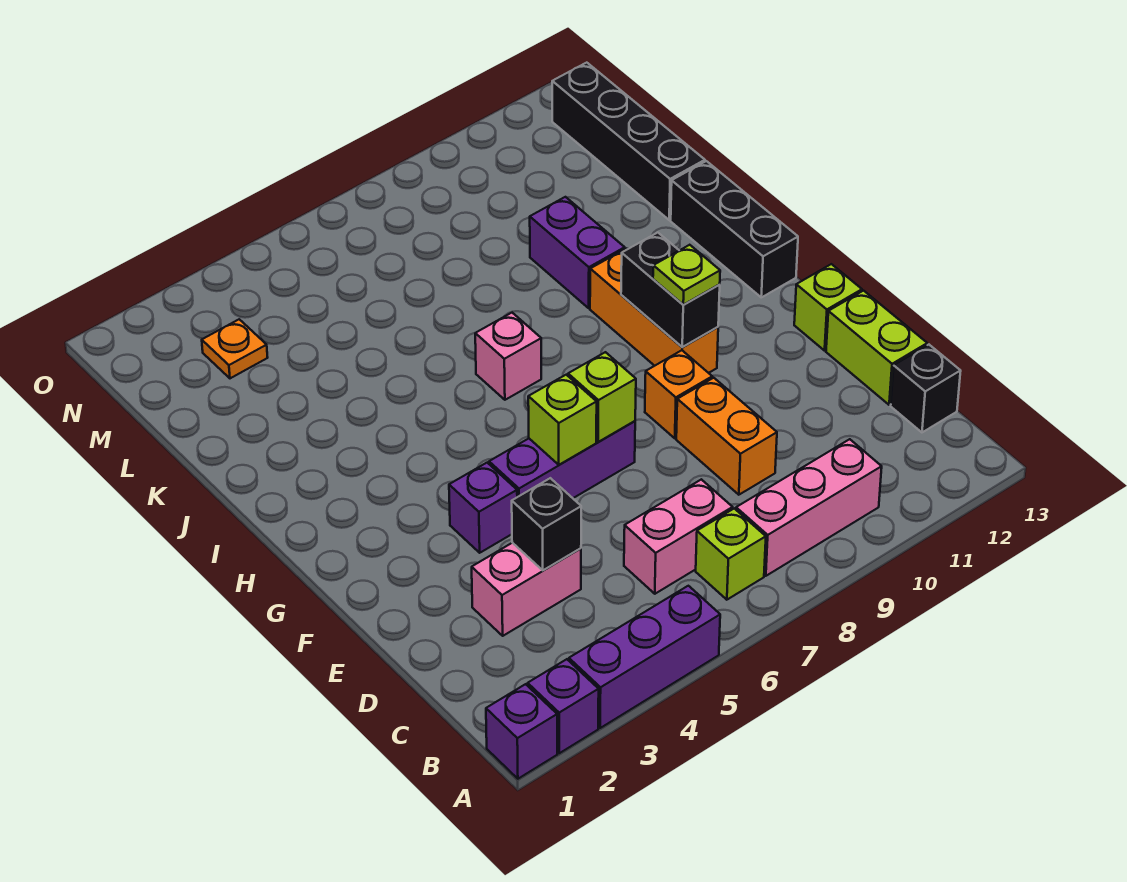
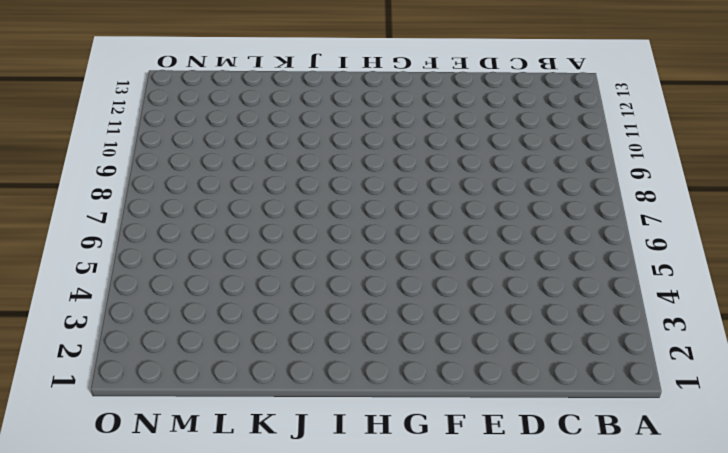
none -> purple brick A1 level 1
none -> purple brick A2 level 1
none -> purple brick A3:A5 level 1

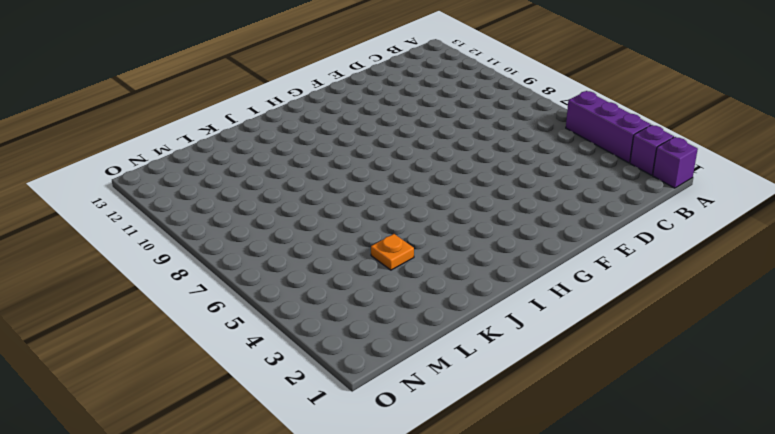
orange plate K4 level 1 -> orange plate M3 level 1
none -> lime brick B7 level 1
none -> pink brick B8:B10 level 1
none -> pink brick C6:C7 level 1

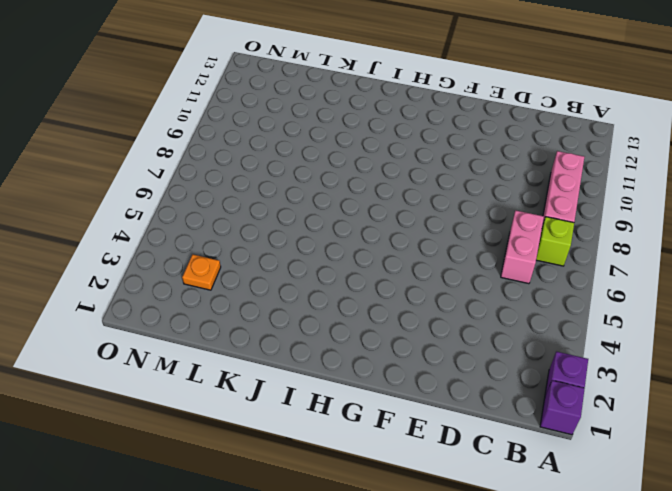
none -> purple brick A3:A5 level 1
none -> black brick C13 level 1
none -> pink brick D3:D4 level 1

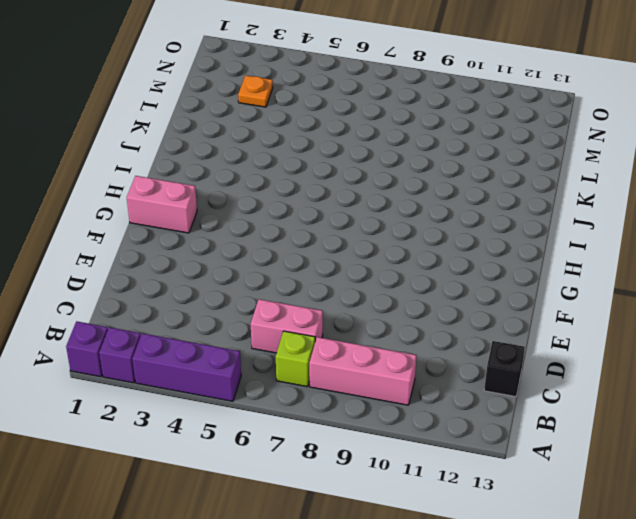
pink brick G1:G2 level 1 -> pink brick D3:D4 level 1
none -> orange brick D9:E9 level 1
none -> lime brick D13:E13 level 1
none -> purple brick F4 level 1

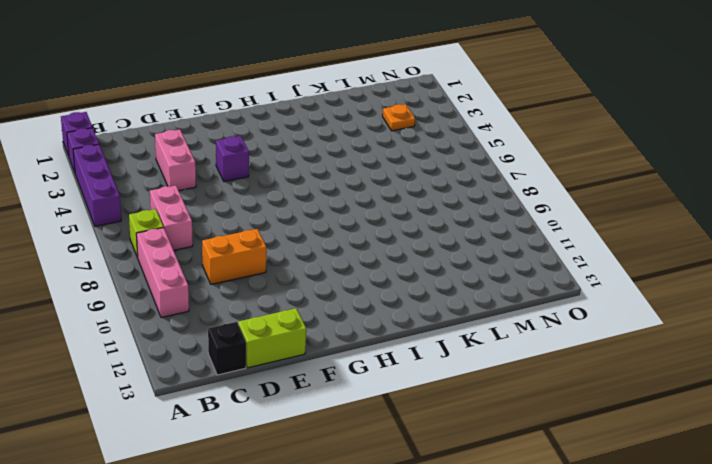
none -> purple brick F5:F7 level 1
none -> orange brick F9 level 1
none -> lime brick F13 level 1

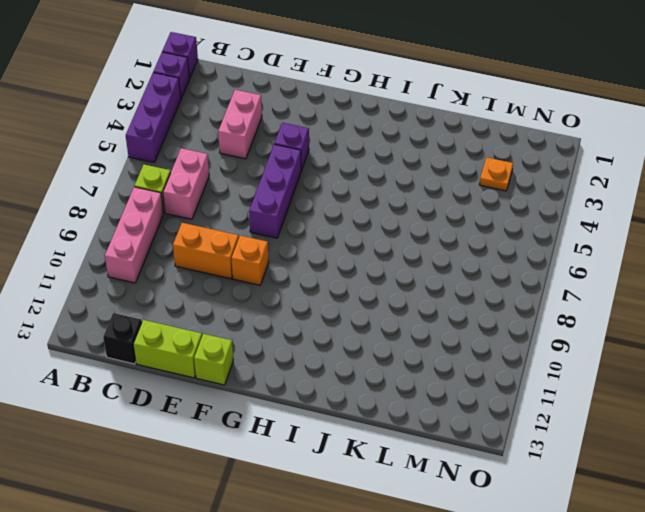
none -> orange brick G10:I10 level 1
none -> black brick H13:J13 level 1
none -> pink brick I7 level 1

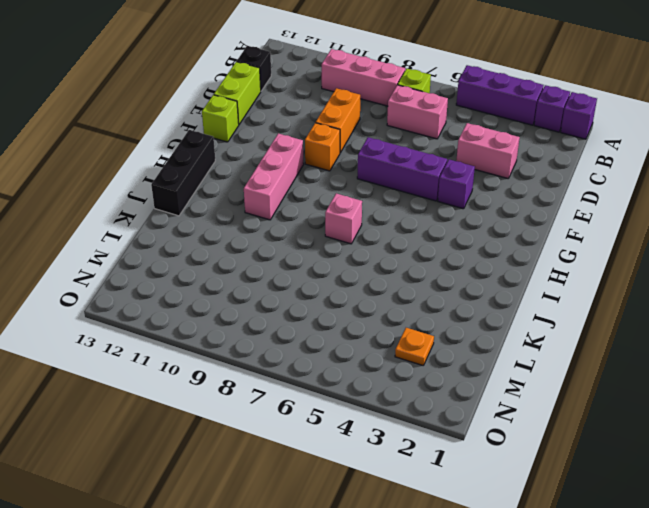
pink brick G10:I10 level 1 -> orange brick G10:I10 level 1
none -> purple brick J10:K10 level 1
none -> black brick K13:N13 level 1
none -> black brick D4 level 2

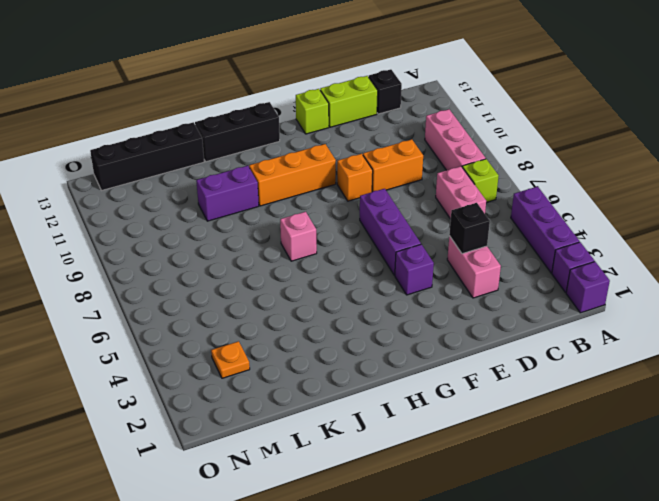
none -> lime brick F6 level 2
none -> lime brick F7 level 2
none -> black brick G10:H10 level 2

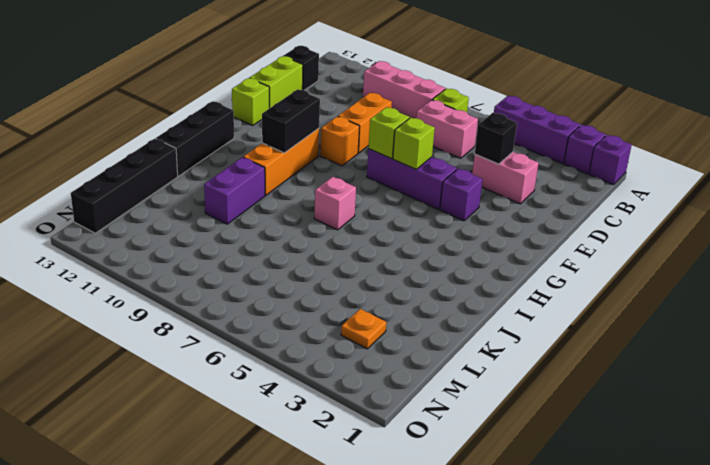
none -> lime plate G10 level 3

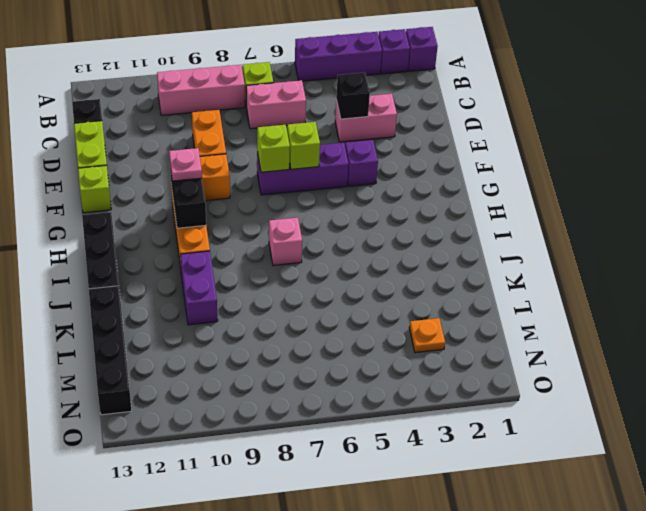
pink plate G10 level 3 -> lime plate G10 level 3

